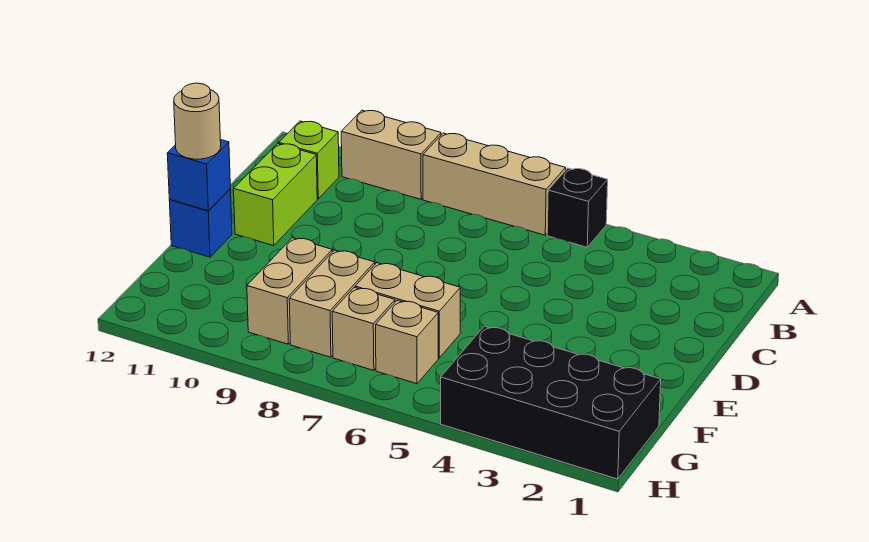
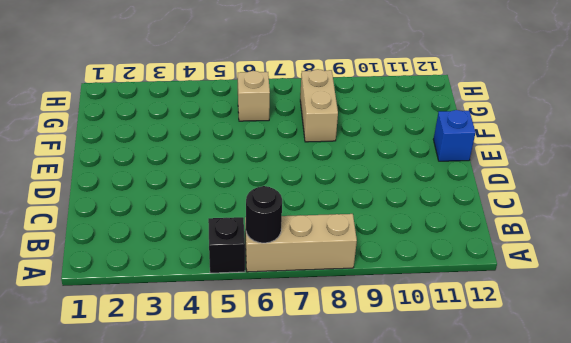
black round brick A6 level 2 -> none
none -> tan brick A9:A10 level 1
none -> lime brick B11 level 1
none -> lime brick C11:D11 level 1

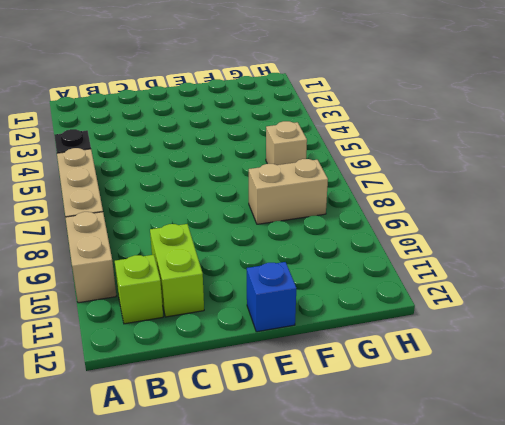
lime brick C10:C11 level 1 -> lime brick C11:D11 level 1
none -> tan brick F6:F7 level 1
none -> tan brick F9:G9 level 1
none -> black brick G1:H4 level 1

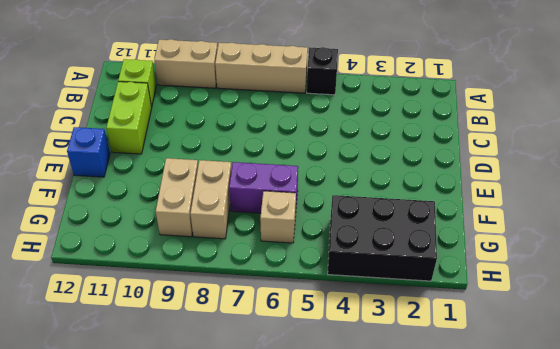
purple brick F6:F7 level 1 -> tan brick F6:F7 level 1
black brick G2:H4 level 1 -> black brick G1:H4 level 1
none -> tan brick G7 level 1
none -> blue brick E12 level 2
none -> tan round brick E12 level 3

